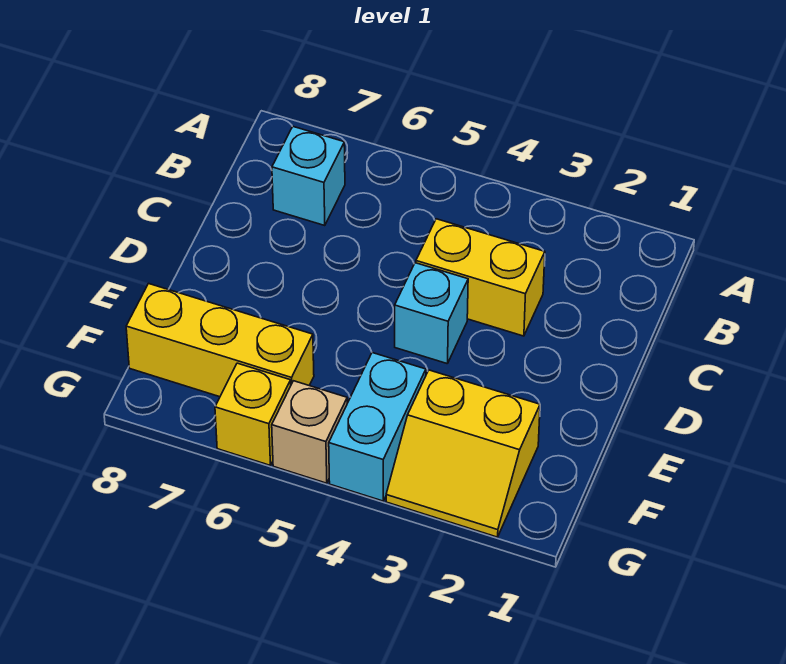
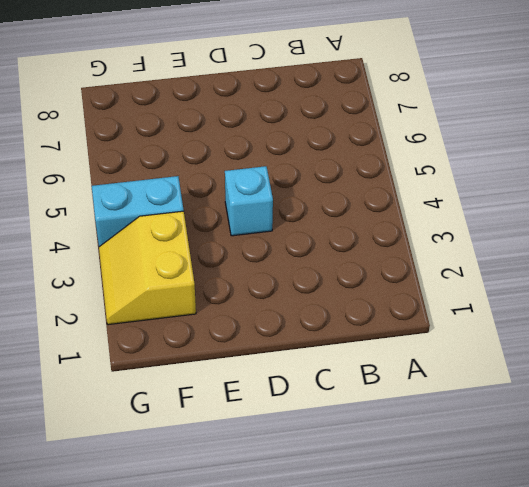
none -> cyan brick B7 level 1
none -> yellow brick C3:C4 level 1

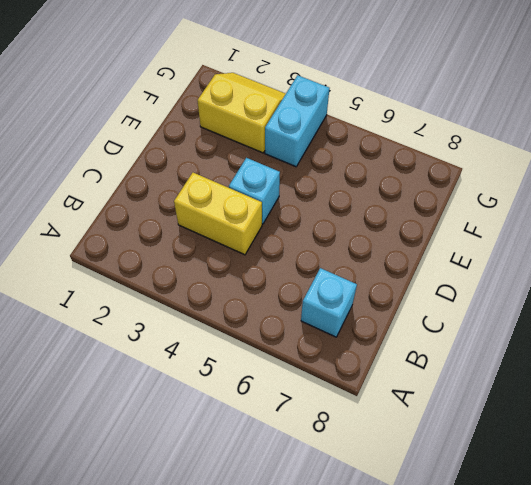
none -> yellow brick F6:F8 level 1
none -> tan brick G5 level 1

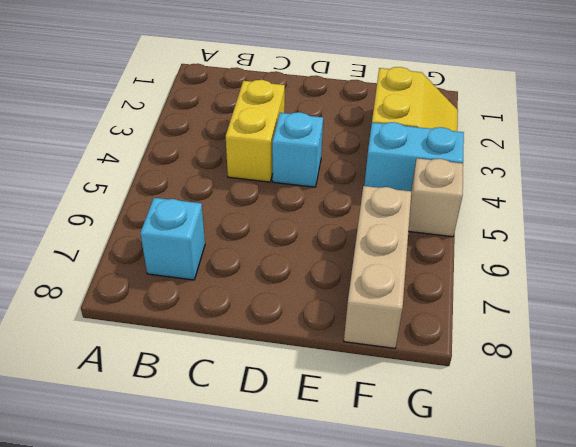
tan brick F6:F8 level 1 -> yellow brick F6:F8 level 1
none -> yellow brick G6 level 1

